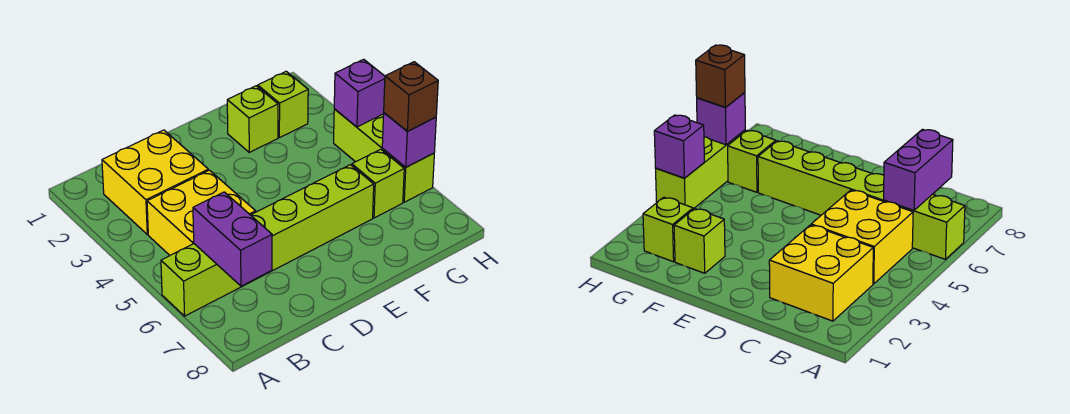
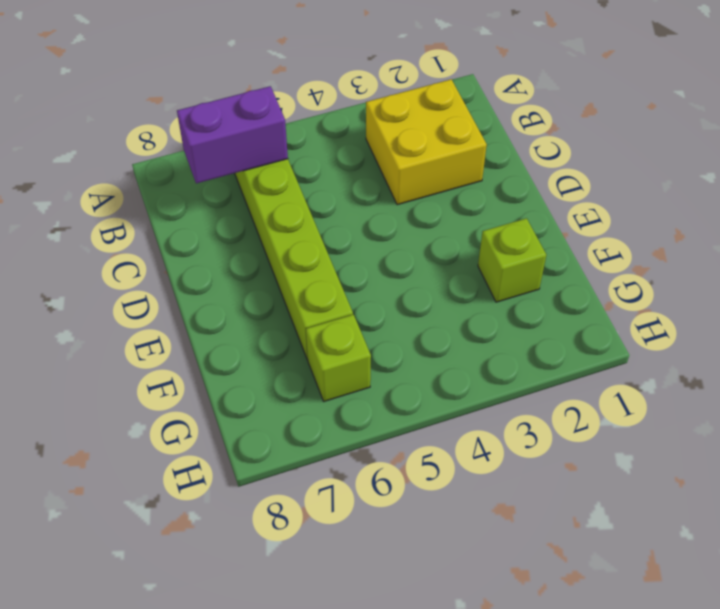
none -> yellow brick B4:C5 level 1
none -> lime brick G2 level 1

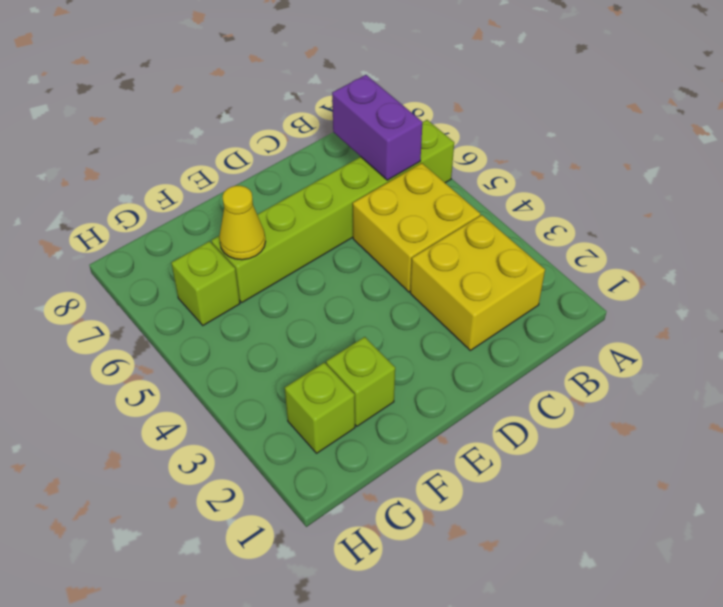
yellow cone F6 level 2 -> none
none -> lime brick H4:H6 level 1
none -> purple brick H4 level 2

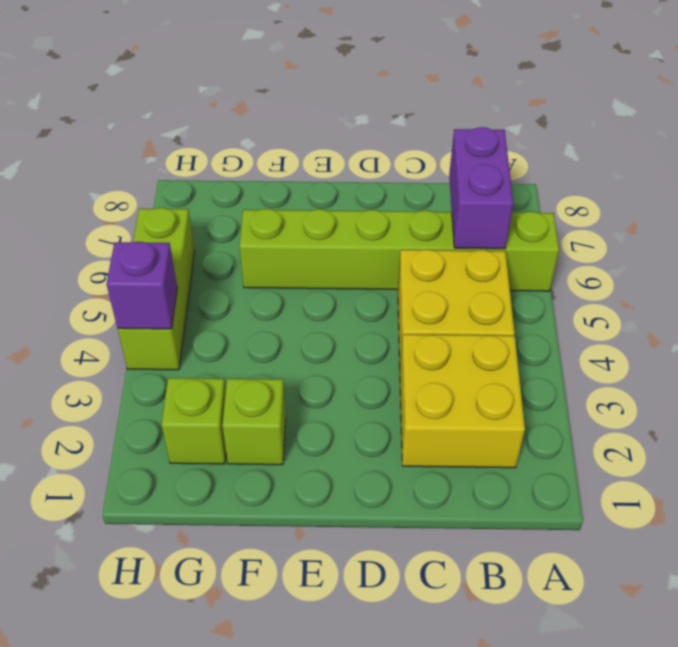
none -> lime brick G6 level 1
none -> purple brick H6 level 2

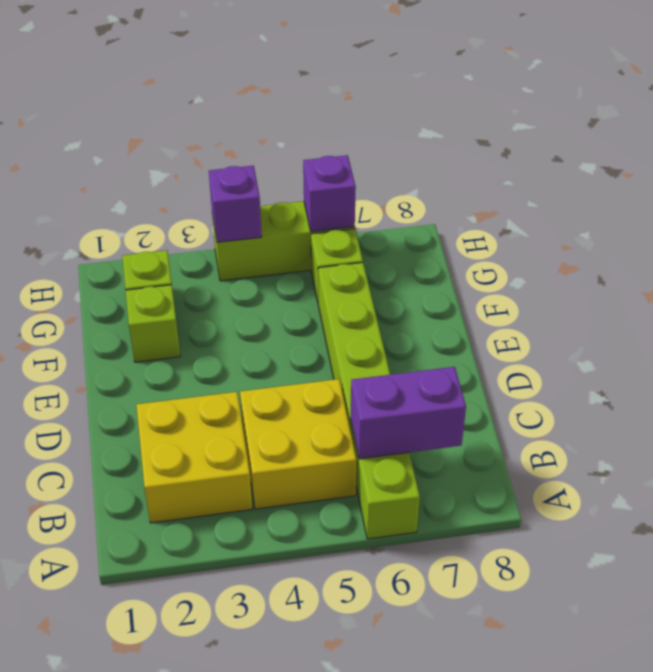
none -> brown brick H6 level 3

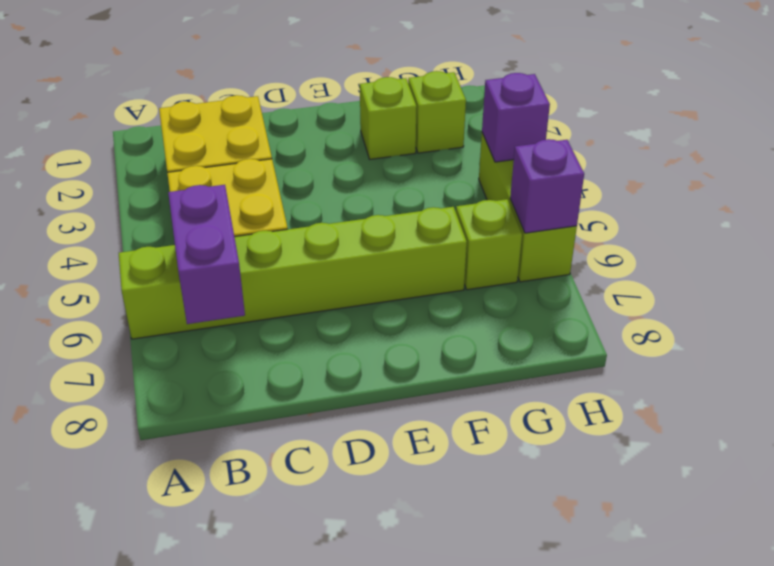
none -> brown brick H6 level 3

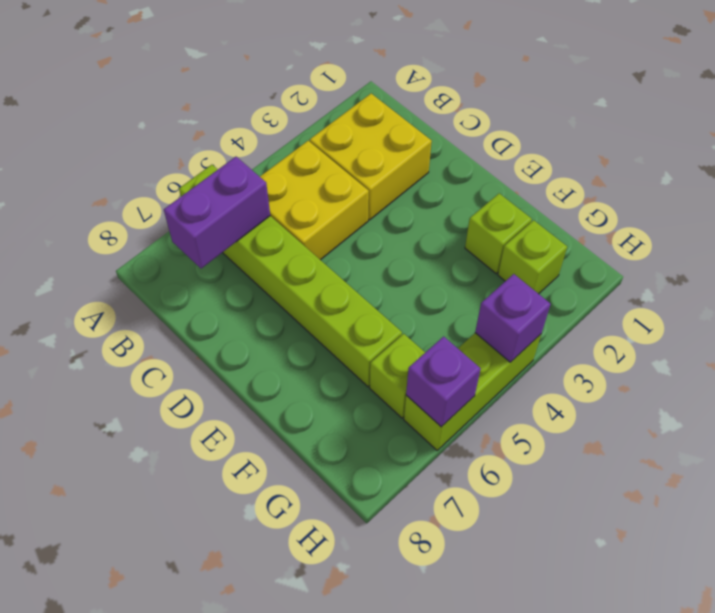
none -> brown brick H6 level 3

